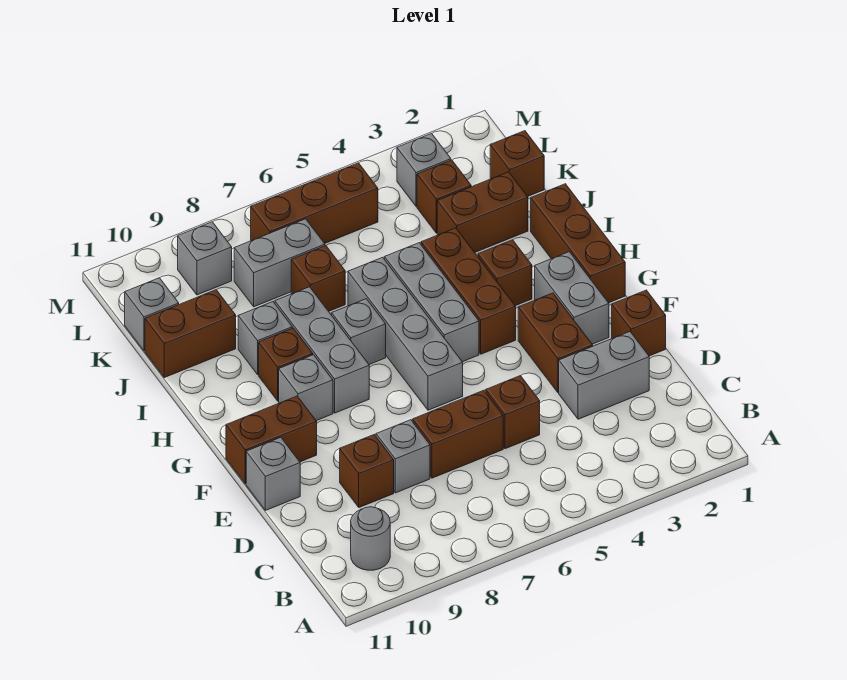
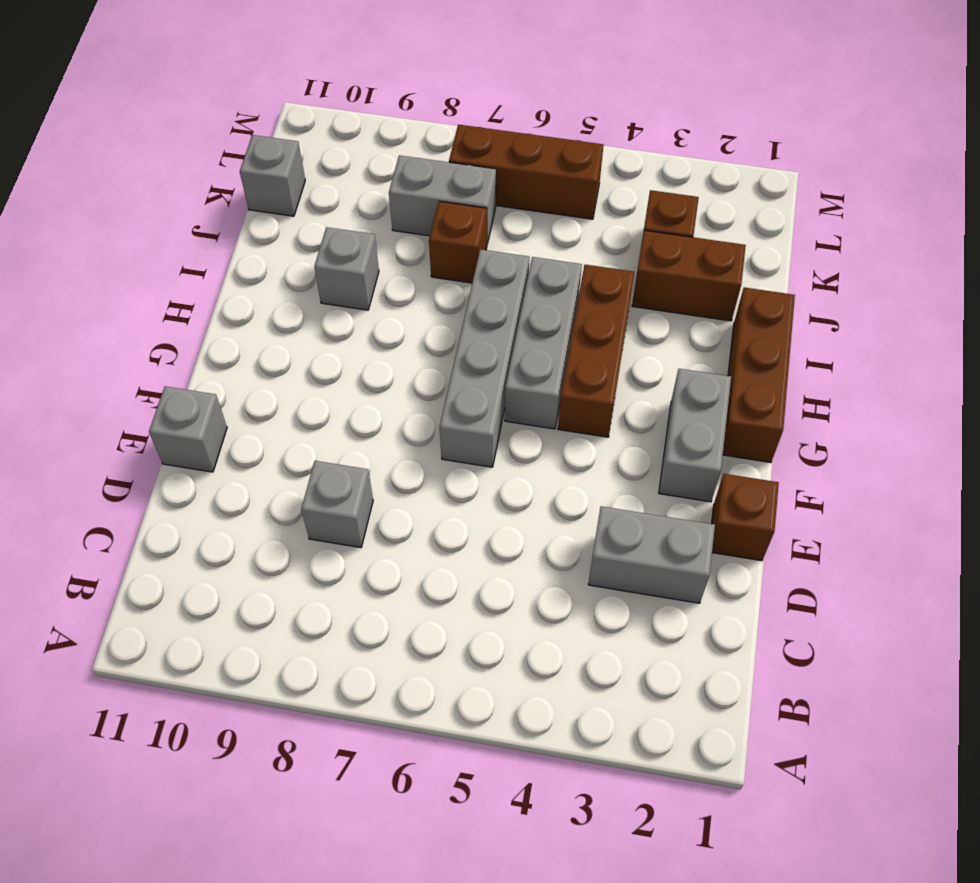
none -> grey round brick B10 level 1
none -> brown brick D5 level 1
none -> brown brick D6:D7 level 1
none -> brown brick D9 level 1

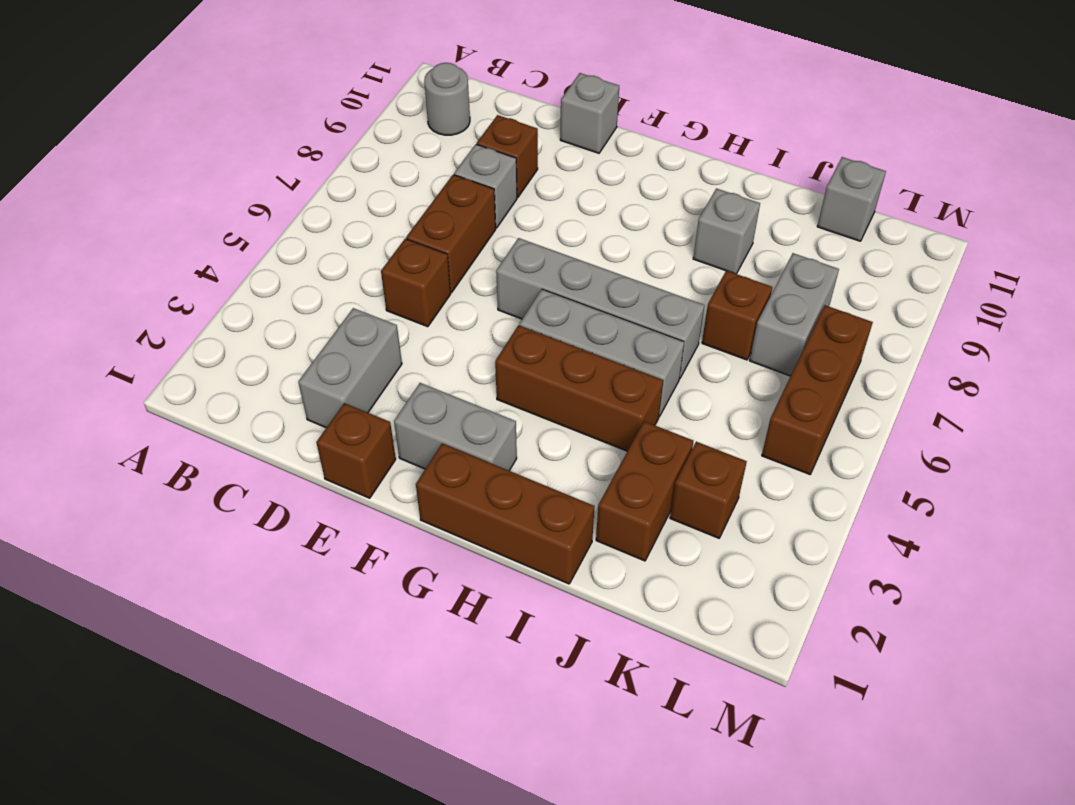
none -> brown brick E3:F3 level 1
none -> brown brick F10:F11 level 1
none -> grey brick G8:I8 level 1
none -> grey brick G9 level 1

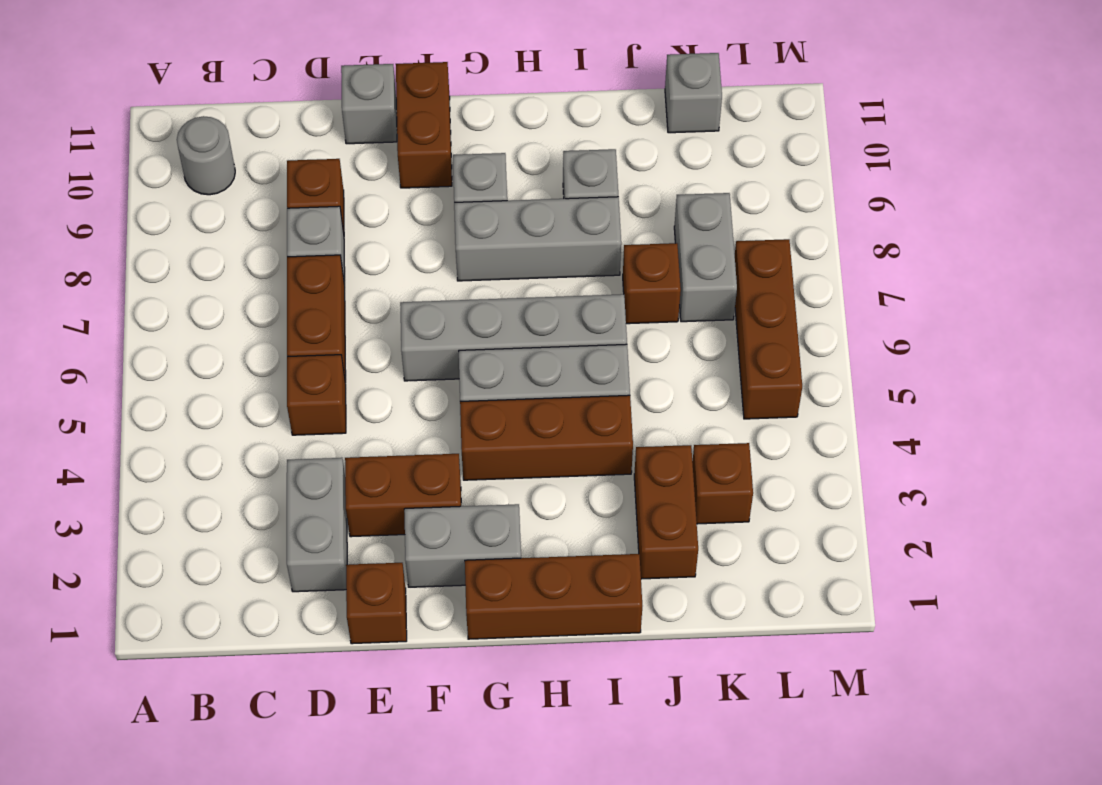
none -> brown brick H3 level 1
none -> grey brick H7 level 1
none -> brown brick H9 level 1
none -> brown brick J10:J11 level 1

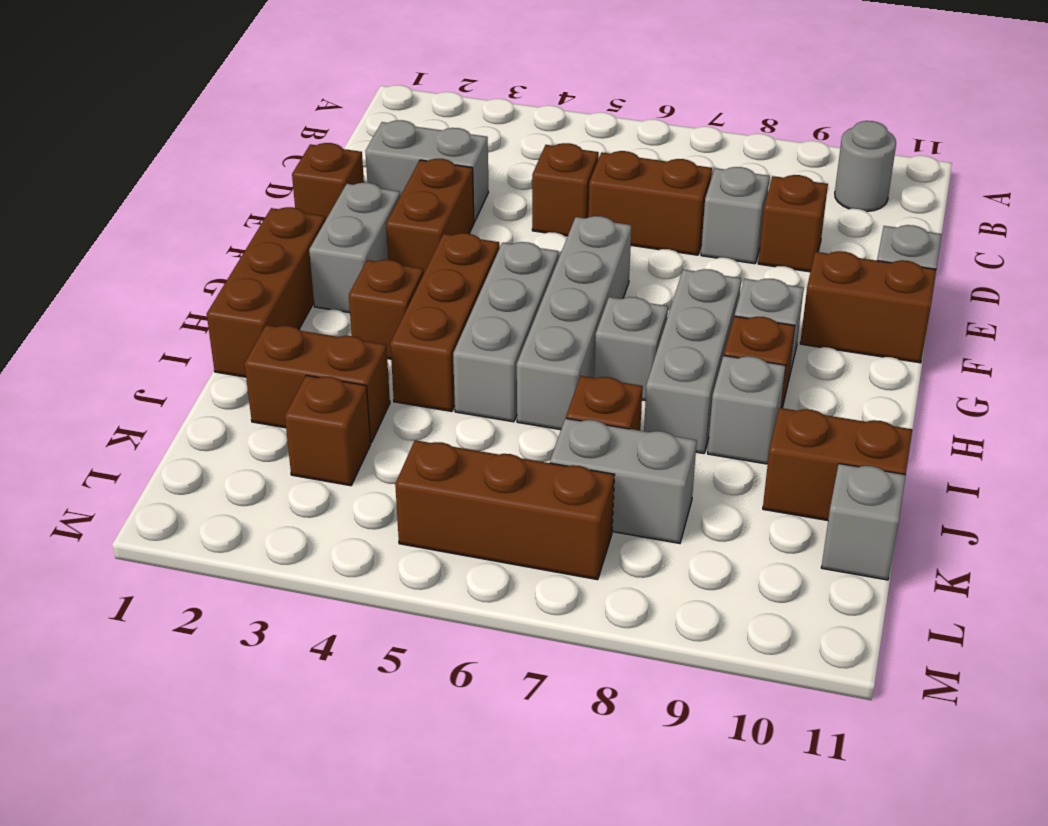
none -> brown brick K1 level 1
none -> grey brick L3 level 1
none -> grey brick L9 level 1

